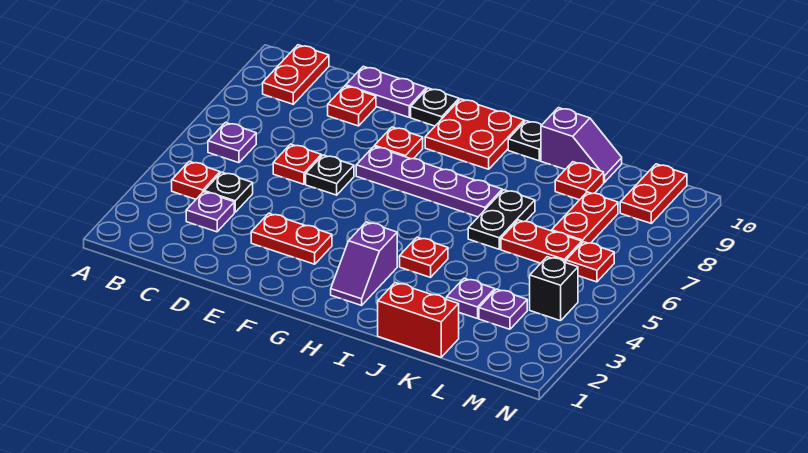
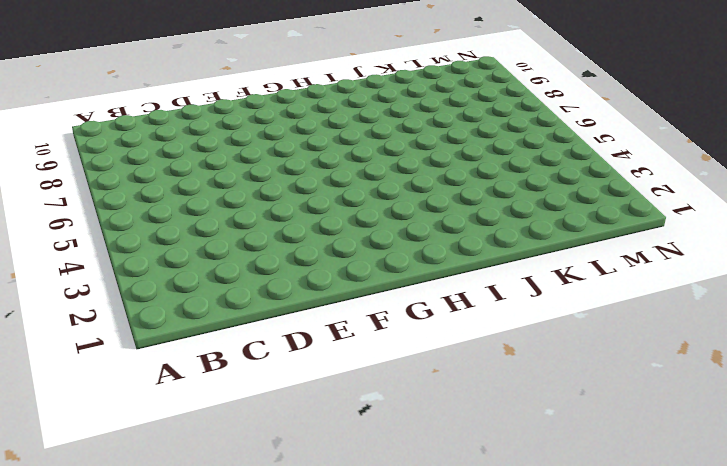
none -> red plate B4 level 1
none -> purple plate B6 level 1
none -> red plate B9:B10 level 1

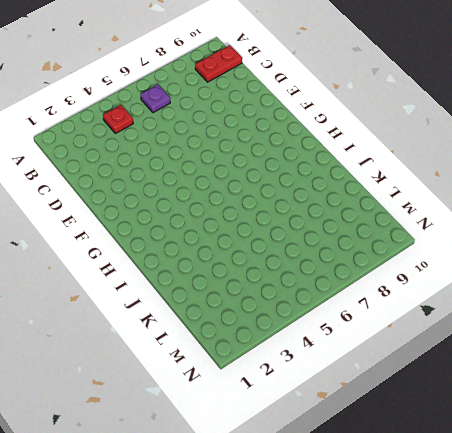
none -> purple plate C3 level 1
none -> black plate C4 level 1
none -> red plate D6 level 1

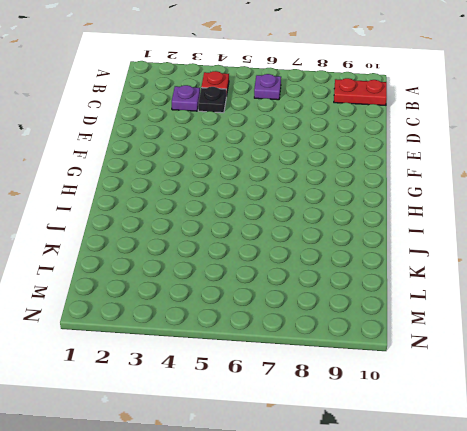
none -> red plate D6 level 1
none -> red plate D9 level 1
none -> purple plate D10:E10 level 1

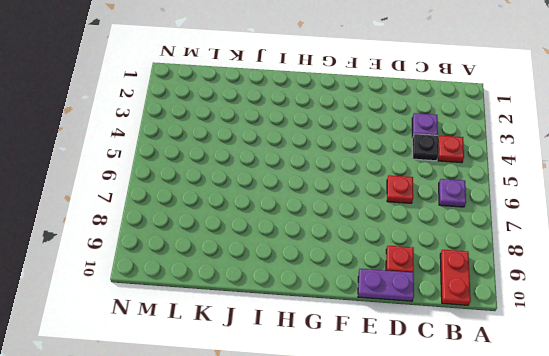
none -> red plate E3:F3 level 1
none -> black plate E6 level 1
none -> purple plate F7:I7 level 1

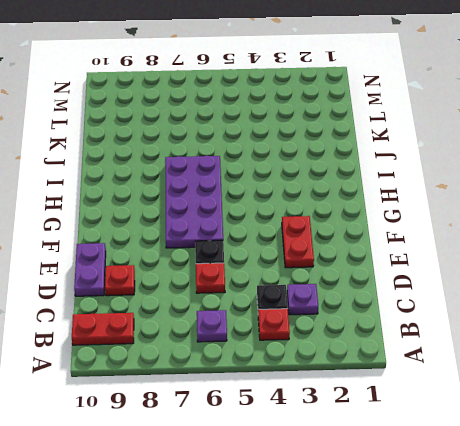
purple plate F6:I7 level 1 -> purple plate F7:I7 level 1
none -> red plate F8 level 1
none -> black plate F10 level 1
none -> red plate G9:H10 level 1

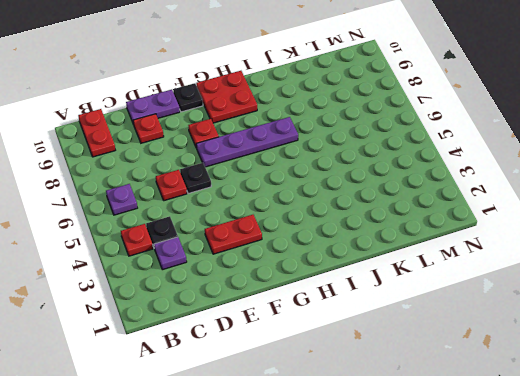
none -> purple slope H2:H3 level 1 top 3
none -> red plate I4 level 1
none -> black plate I10 level 1

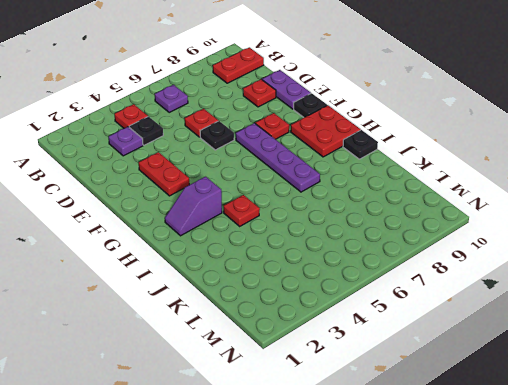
none -> red brick J1:K1 level 1
none -> black plate J6:J7 level 1
none -> purple slope J10:K10 level 1 top J

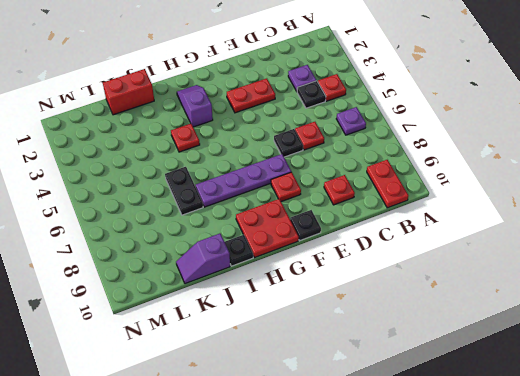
none -> purple plate D10:E10 level 1
none -> purple plate K3 level 1
none -> red plate K6:L6 level 1

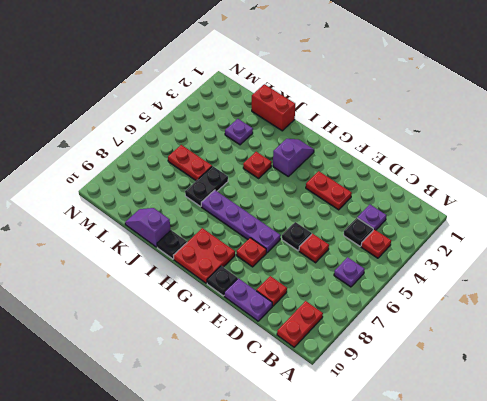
none -> red plate K9 level 1
none -> purple plate L3 level 1
none -> red plate L7:L8 level 1

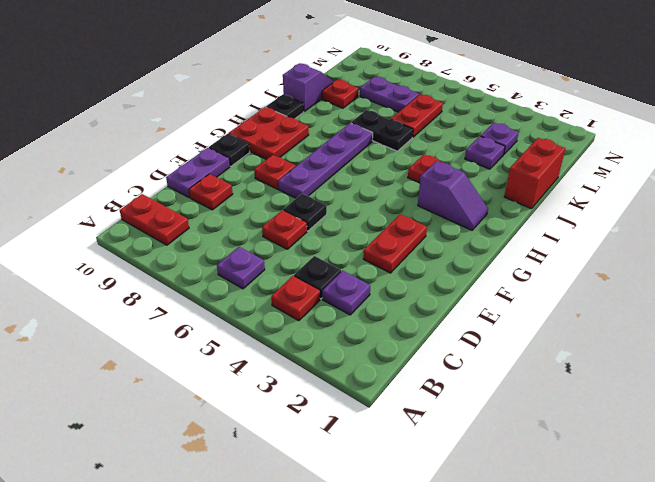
purple plate L7:L8 level 1 -> red plate L7:L8 level 1
none -> black brick M4 level 1
none -> red plate M6 level 1
none -> red plate M9:M10 level 1

